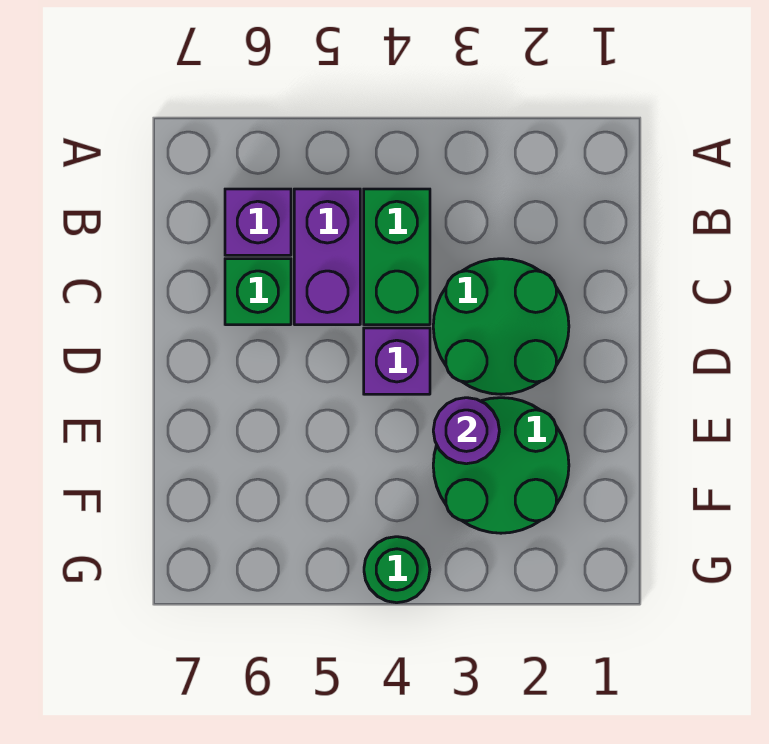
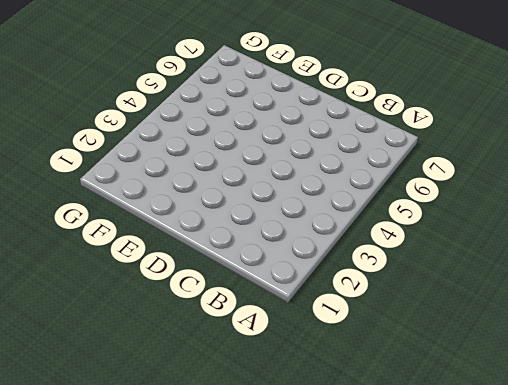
none -> green brick B4:C4 level 1
none -> purple brick B5:C5 level 1

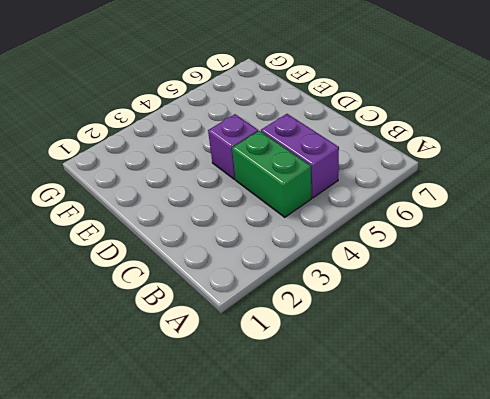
none -> purple brick B6 level 1
none -> green round brick C2:D3 level 1

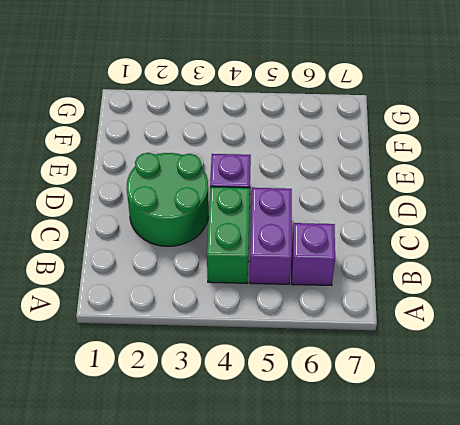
none -> green brick C6 level 1
none -> green round brick E2:F3 level 1

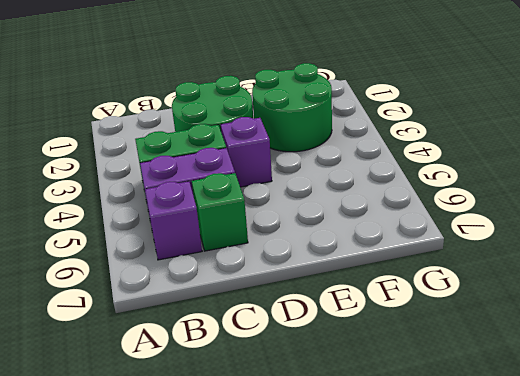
none -> green round brick G4 level 1
none -> purple round brick E3 level 2

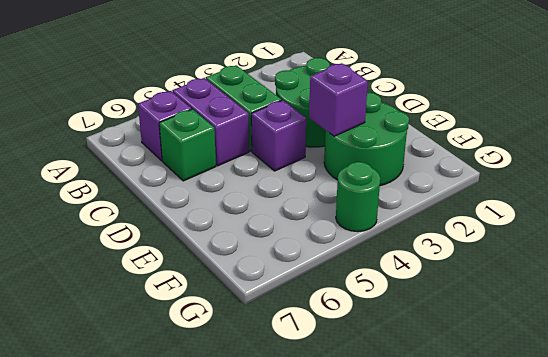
purple brick E3 level 2 -> purple round brick E3 level 2

